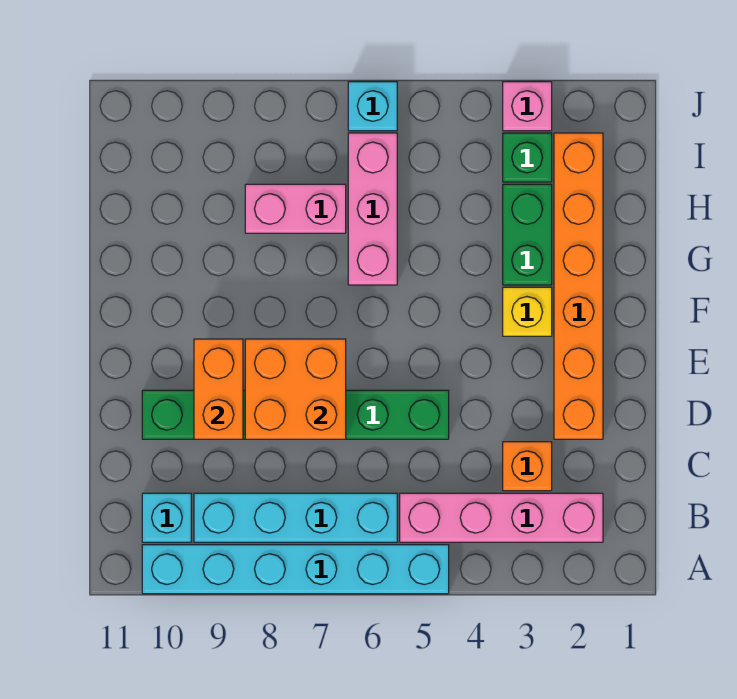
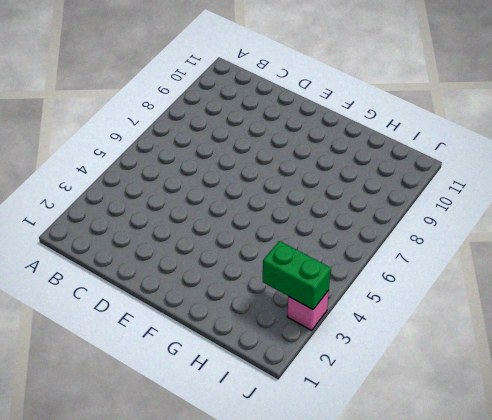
green brick I3:J3 level 2 -> green brick G3:H3 level 1
none -> cyan brick A5:A10 level 1
none -> pink brick B2:B5 level 1
none -> cyan brick B6:B9 level 1

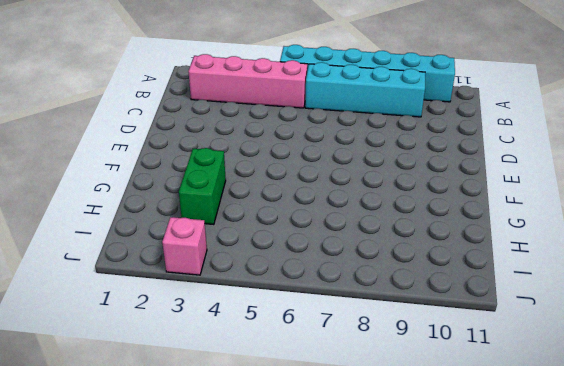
none -> cyan brick B10 level 1
none -> orange brick C3 level 1
none -> orange brick D2:I2 level 1

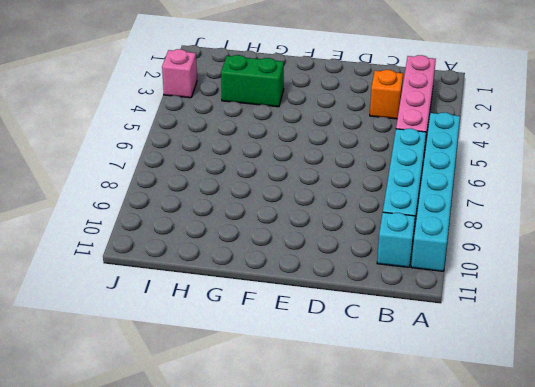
none -> orange brick D2:I2 level 1
none -> green brick D5:D10 level 1
none -> yellow brick F3 level 1

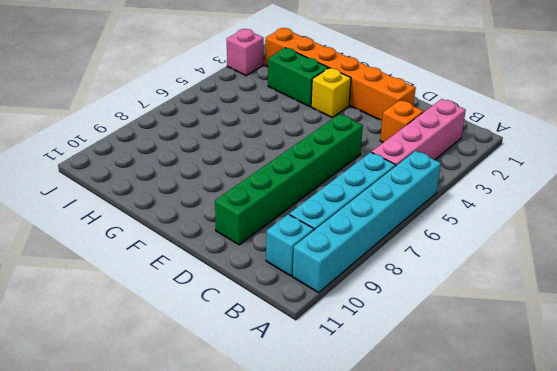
none -> pink brick G6:I6 level 1
none -> pink brick H7:H8 level 1
none -> green brick I3 level 1

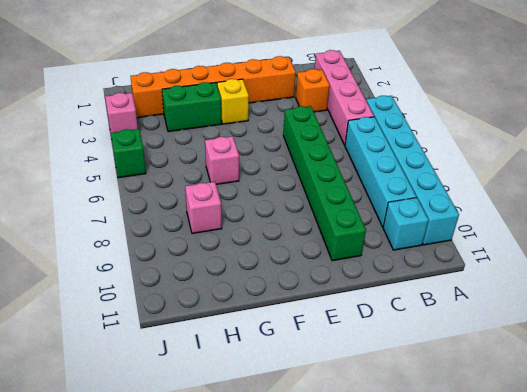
pink brick G6 level 1 -> pink brick G6:I6 level 1
pink brick H8 level 1 -> pink brick H7:H8 level 1
green brick J5 level 1 -> green brick I3 level 1
none -> cyan brick J6 level 1
none -> orange brick D7:E8 level 2
none -> orange brick D9:E9 level 2

